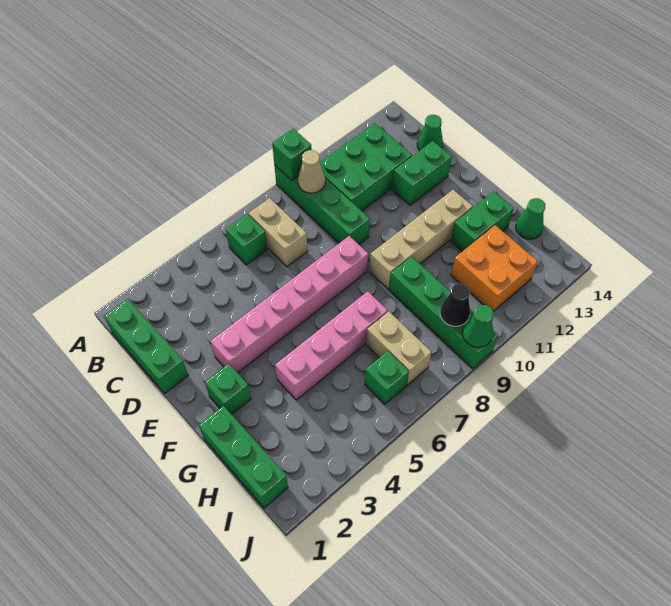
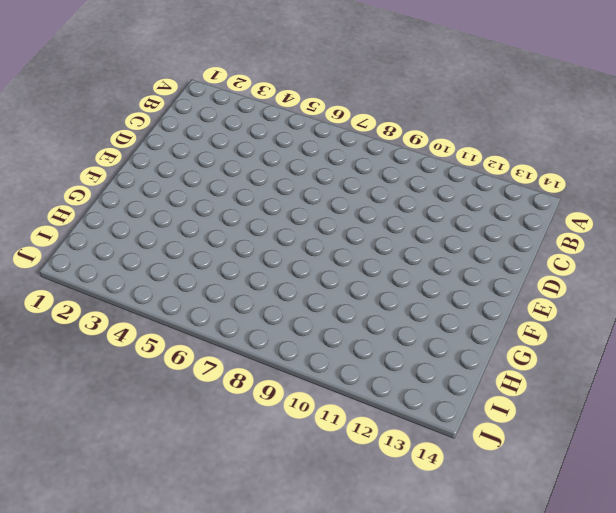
none -> green brick A9:D9 level 1
none -> green brick B1:D1 level 1
none -> green brick B6 level 1

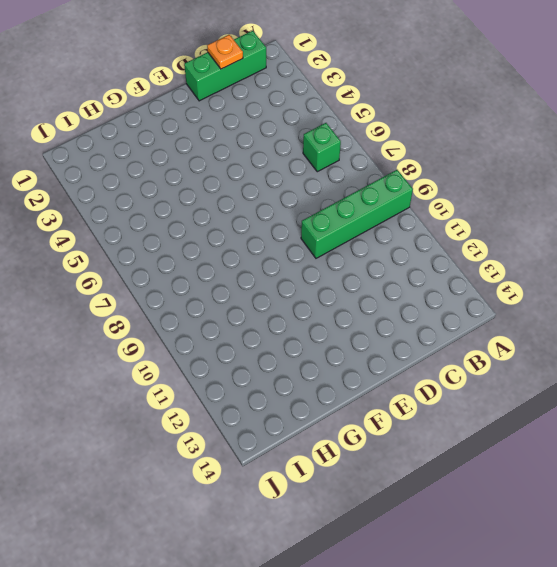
orange plate C1 level 2 -> none
none -> tan brick B7:C7 level 1
none -> green brick B10:C12 level 1
none -> green cone C14 level 1

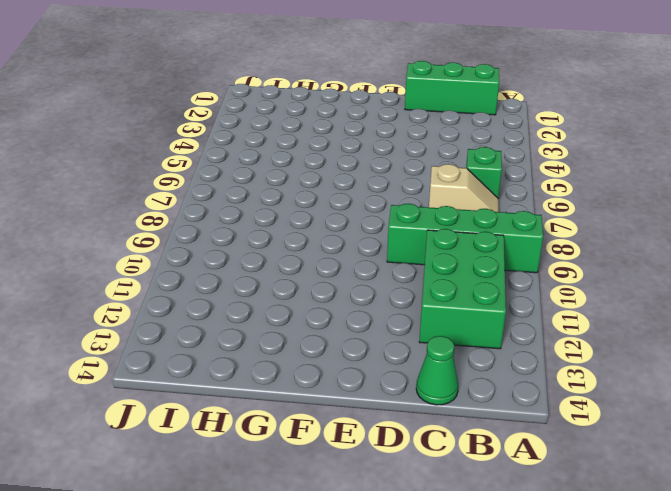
tan slope B7:C7 level 1 top C -> tan brick B7:C7 level 1
none -> green brick D12:D13 level 1
none -> pink brick E3:E8 level 1
none -> green brick F2 level 1

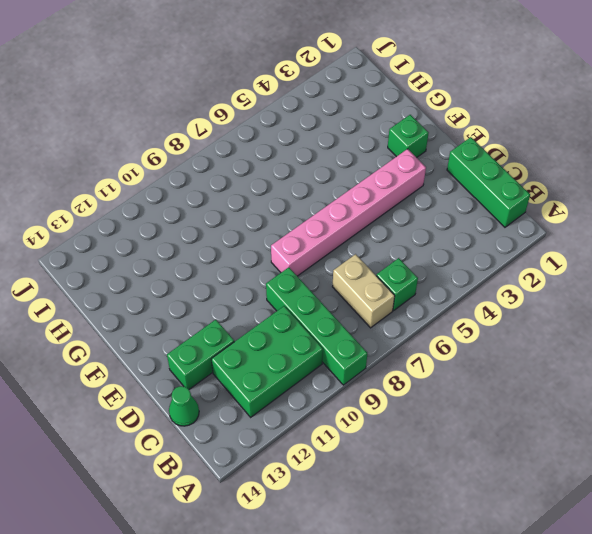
none -> tan brick F9:F12 level 1
none -> green brick G1:I1 level 1
none -> pink brick G4:G7 level 1

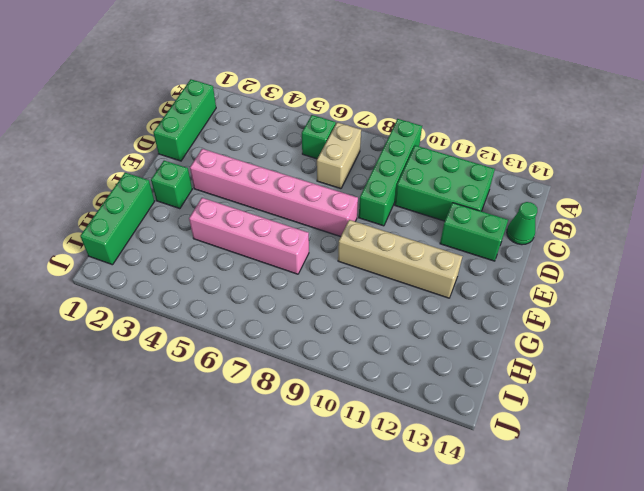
none -> green brick G9:J9 level 1
none -> green brick G12:G13 level 1
none -> tan brick H7:I7 level 1

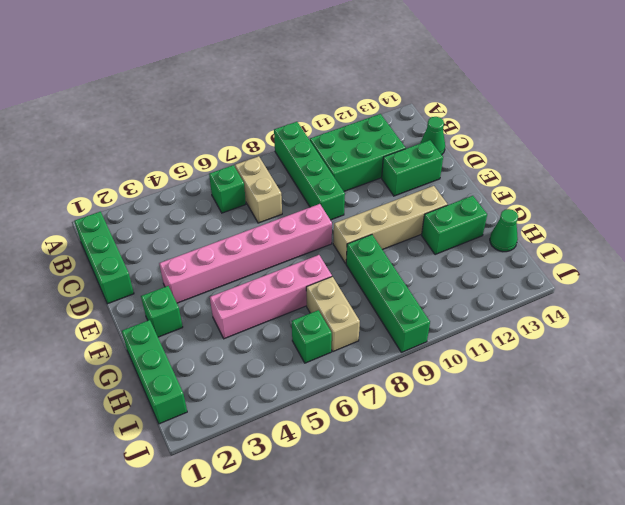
none -> orange brick H11:I12 level 1
none -> green brick A9 level 2
none -> tan cone B9 level 2

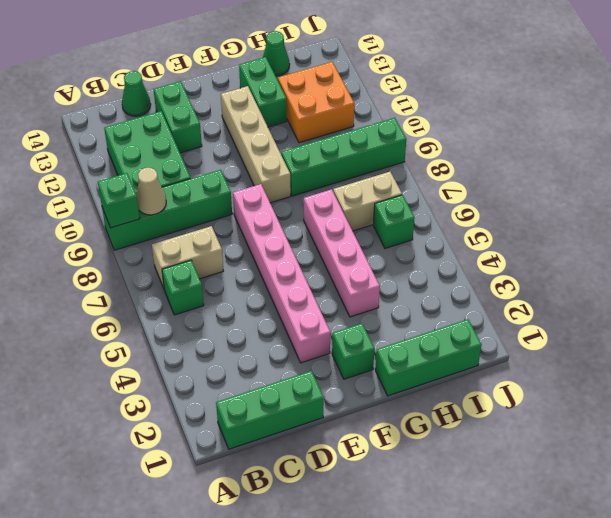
none -> black cone I9 level 2
none -> green cone J9 level 2

